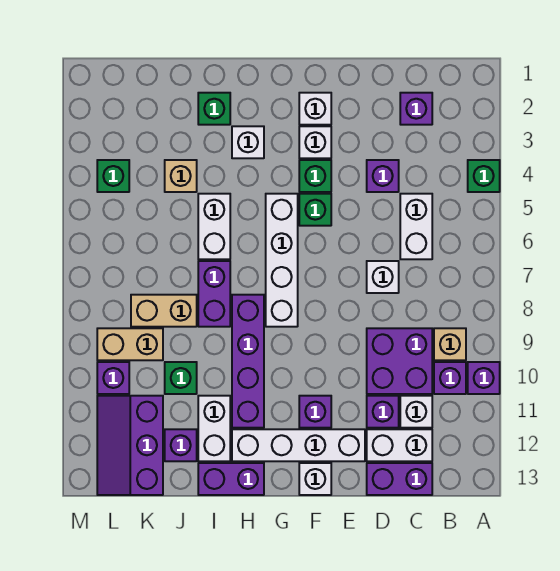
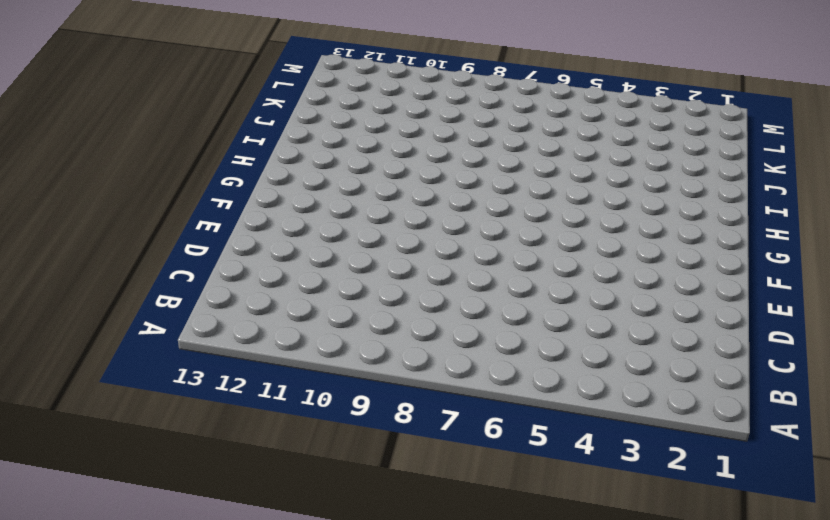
none -> green brick A4 level 1
none -> purple brick A10 level 1
none -> tan brick B9 level 1
none -> purple brick B10 level 1

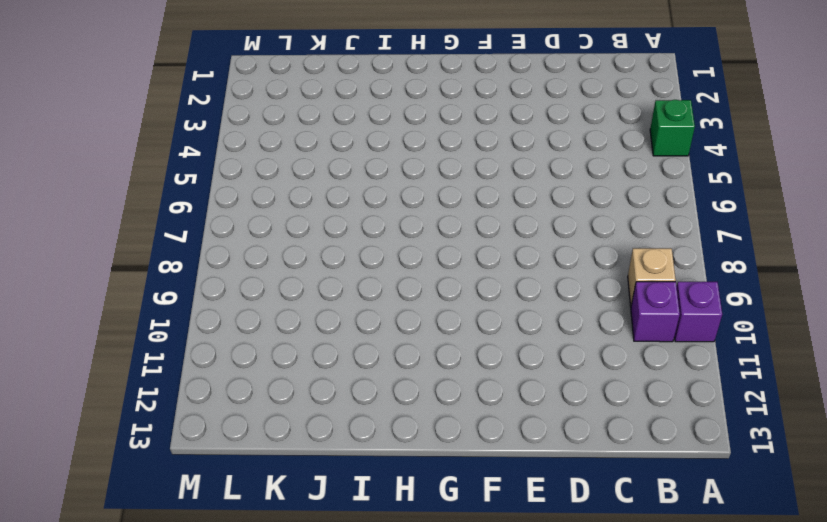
none -> purple brick C2 level 1
none -> white brick C5:C6 level 1
none -> purple brick C9:D10 level 1
none -> white brick C11 level 1

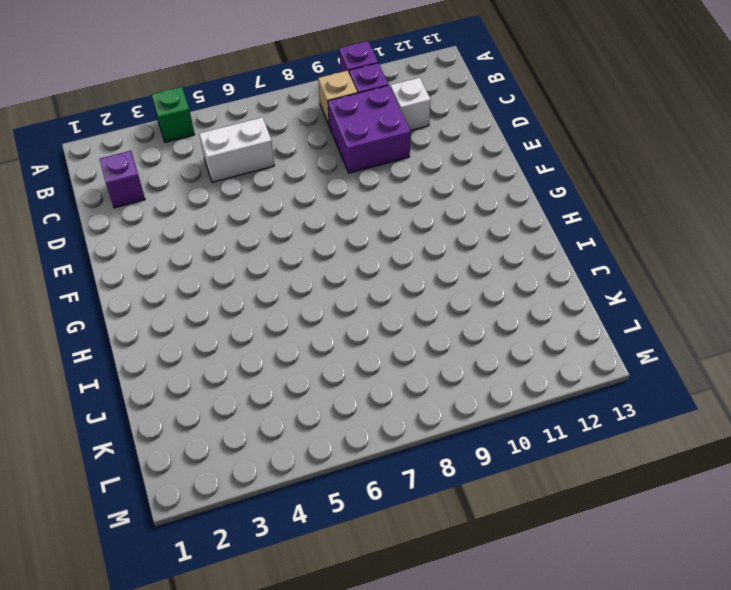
none -> white brick C12:D12 level 1
none -> purple brick C13:D13 level 1
none -> purple brick D4 level 1
none -> white brick D7 level 1

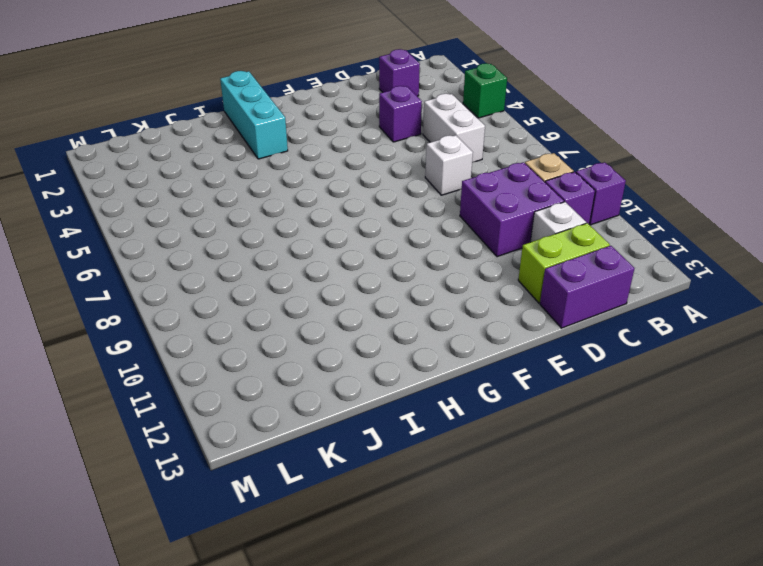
lime brick C12:D12 level 1 -> white brick C12:D12 level 1
cyan brick H1:H3 level 1 -> white brick H3 level 1
none -> purple brick D11 level 1
none -> white brick E12:H12 level 1
none -> white brick F2 level 1
none -> white brick F3 level 1

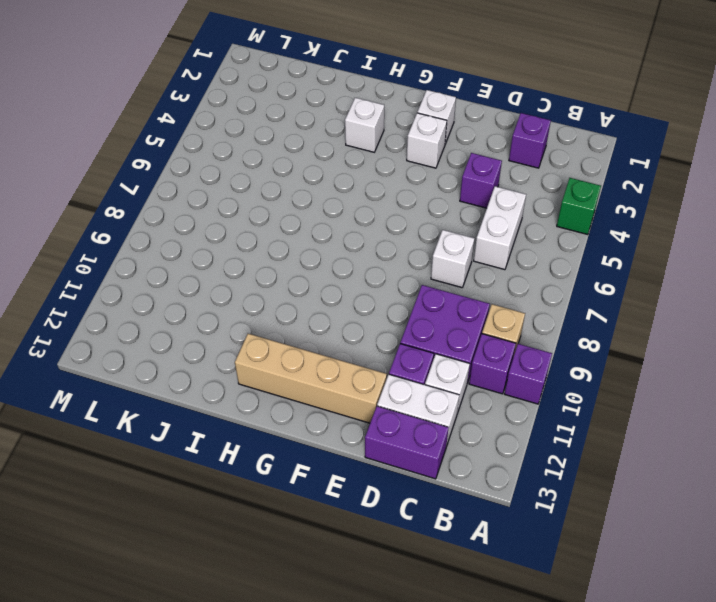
tan brick E12:H12 level 1 -> white brick E12:H12 level 1
none -> green brick F4 level 1
none -> green brick F5 level 1
none -> purple brick F11 level 1
none -> white brick F13 level 1

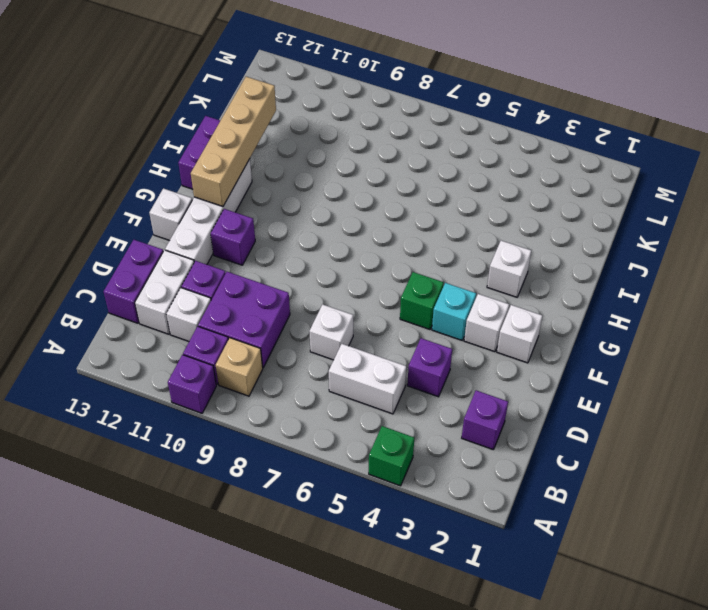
cyan brick F4 level 1 -> green brick F4 level 1
tan brick G12:J12 level 2 -> none
none -> white brick G5:G8 level 1
none -> purple brick H8:H11 level 1
none -> green brick I2 level 1
none -> white brick I5:I6 level 1

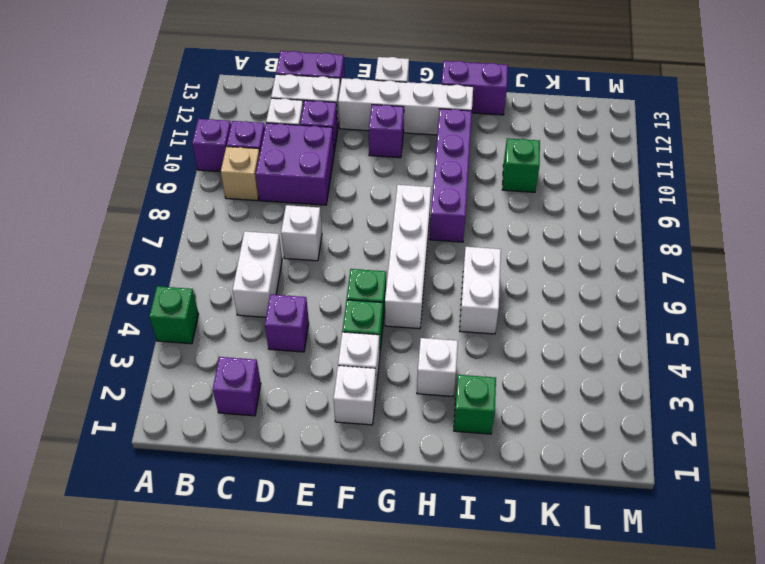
none -> purple brick I7:I8 level 1
none -> white brick I11:I12 level 1
none -> tan brick J4 level 1
none -> tan brick J8:K8 level 1

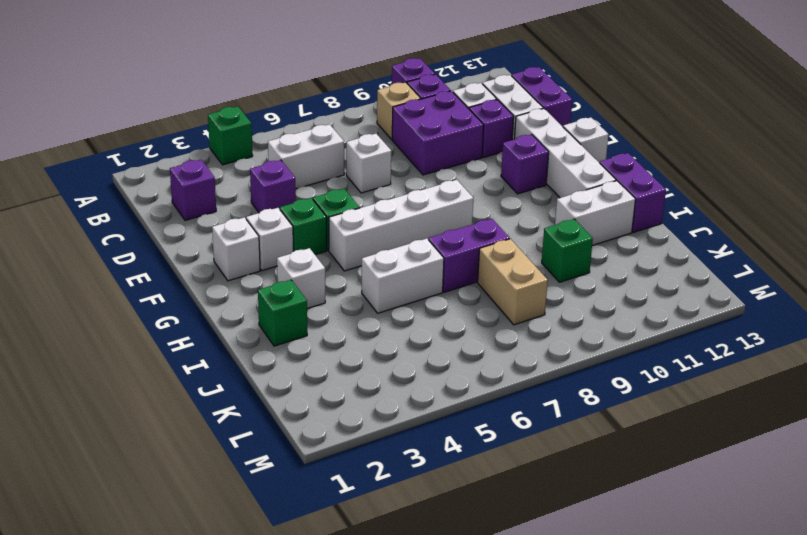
none -> purple brick H8:H11 level 1
none -> tan brick J4 level 1
none -> purple brick J12 level 1
none -> tan brick K9:L9 level 1

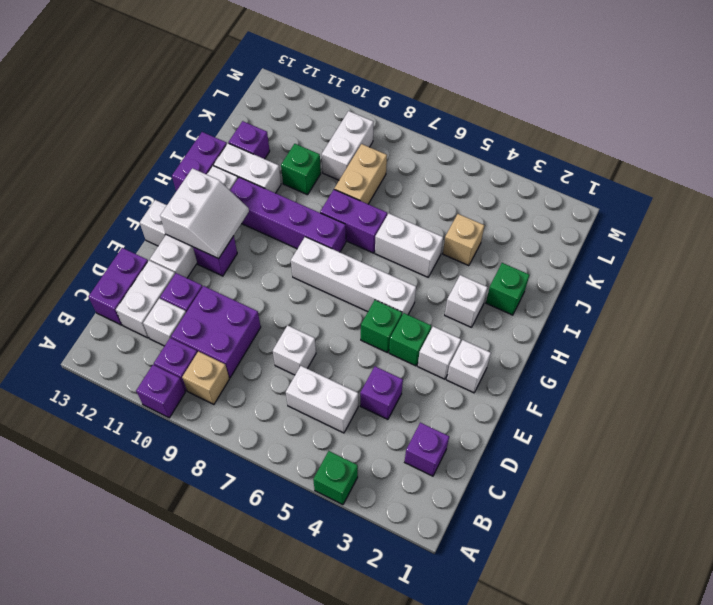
white slope F11:G12 level 2 top 12 -> none
white brick K9:L9 level 1 -> tan brick K9:L9 level 1
none -> purple slope K11:L13 level 1 top K
none -> green brick L4 level 1
none -> purple brick L10 level 1

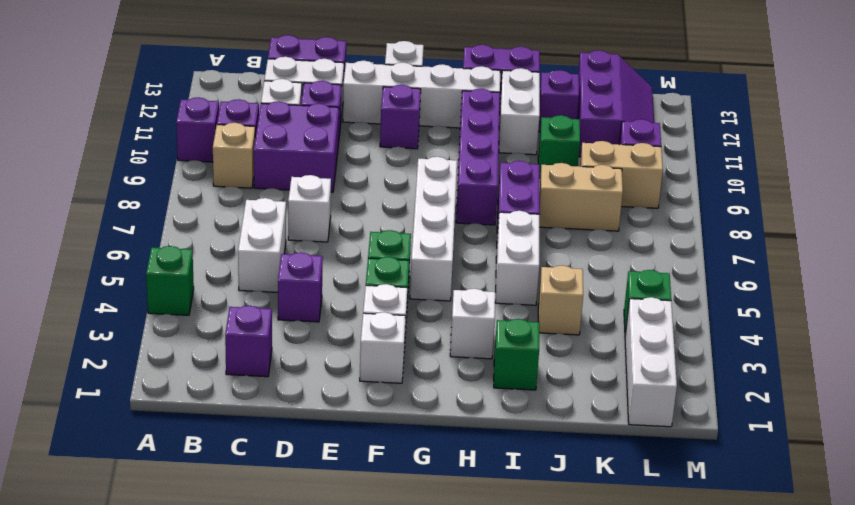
white brick L1:L3 level 1 -> none

